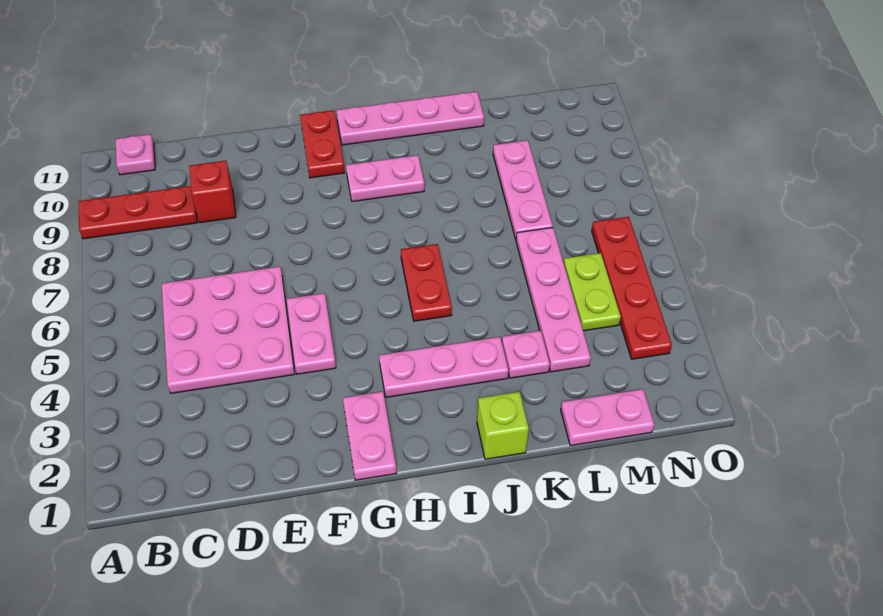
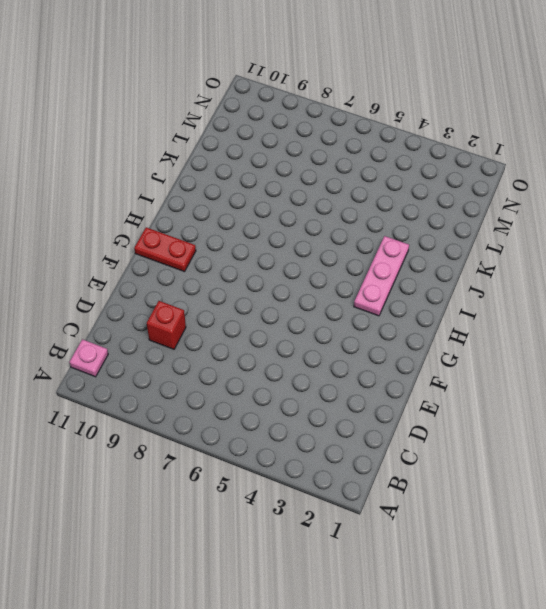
none -> red plate A9:C9 level 1
none -> pink plate C4:E6 level 1
none -> pink plate F4:F5 level 1

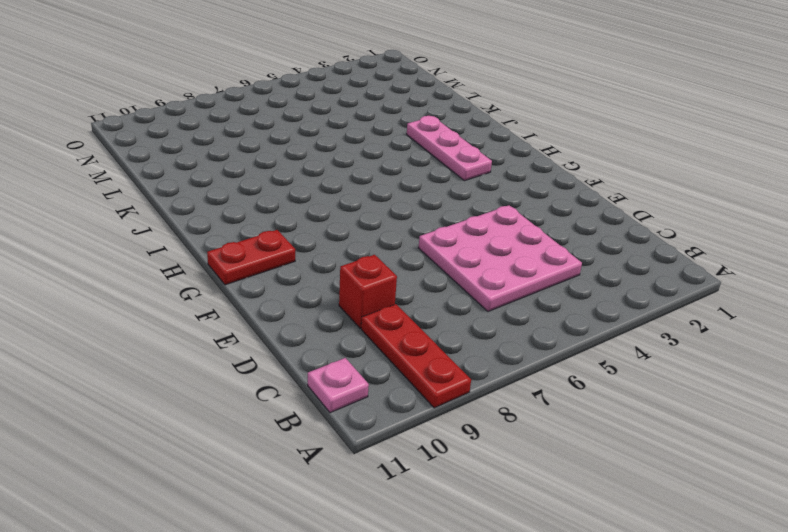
none -> pink plate F4:F5 level 1
none -> pink plate G1:G2 level 1
none -> pink plate H9:I9 level 1

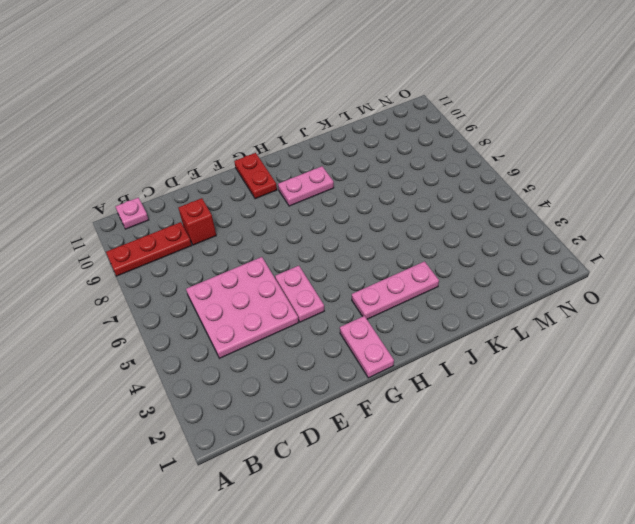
none -> pink plate H11:K11 level 1
none -> red plate I5:I6 level 1
none -> lime brick J1 level 1

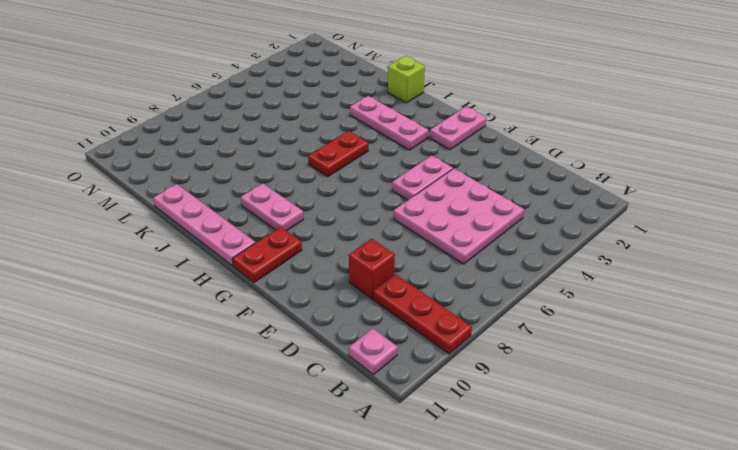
none -> pink plate K3 level 1
none -> pink plate L1:M1 level 1
none -> pink plate L3:L6 level 1

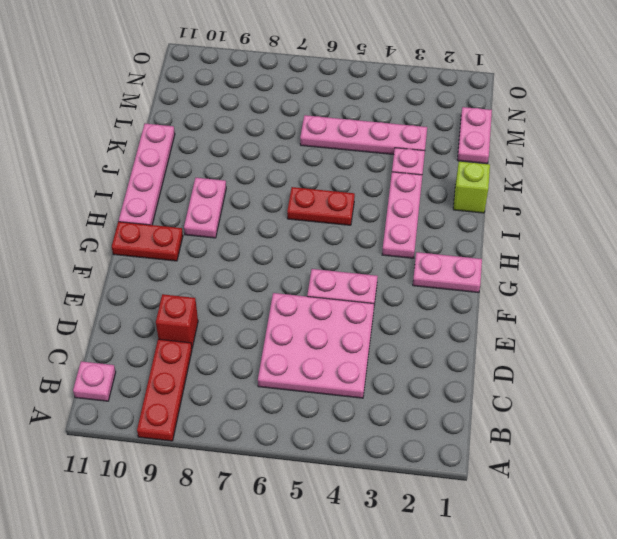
none -> pink plate L7:L9 level 1
none -> lime plate M4:M5 level 1
none -> red plate N3:N6 level 1

